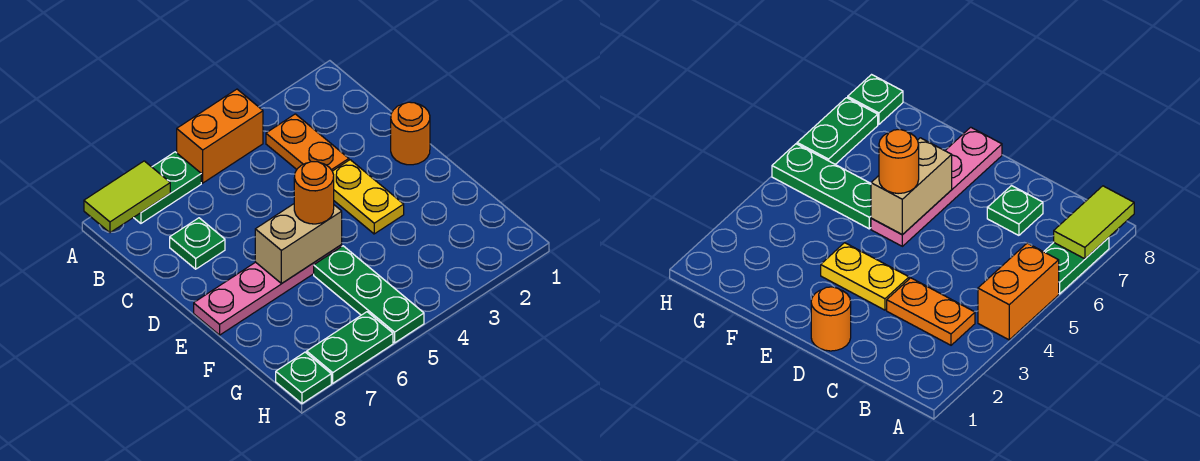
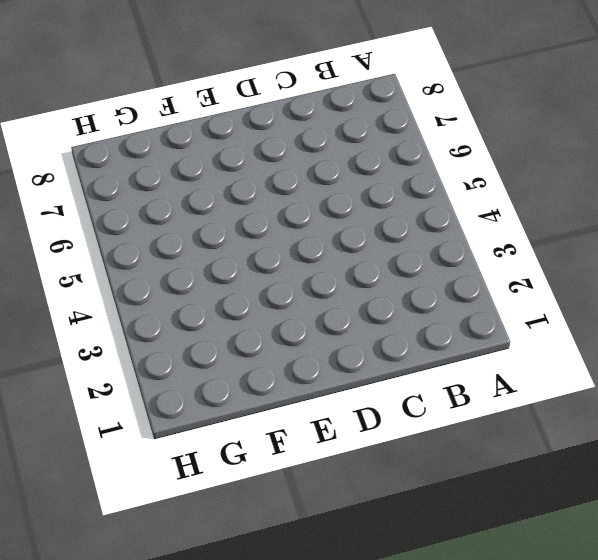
none -> orange brick A4:A5 level 1
none -> green plate A6:A7 level 1
none -> orange plate B3:C3 level 1

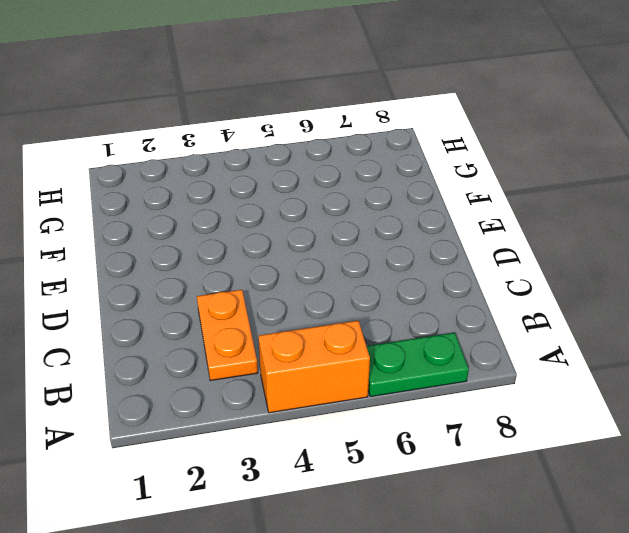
none -> green plate C7 level 1
none -> orange round brick D1 level 1
none -> yellow plate D3:E3 level 1

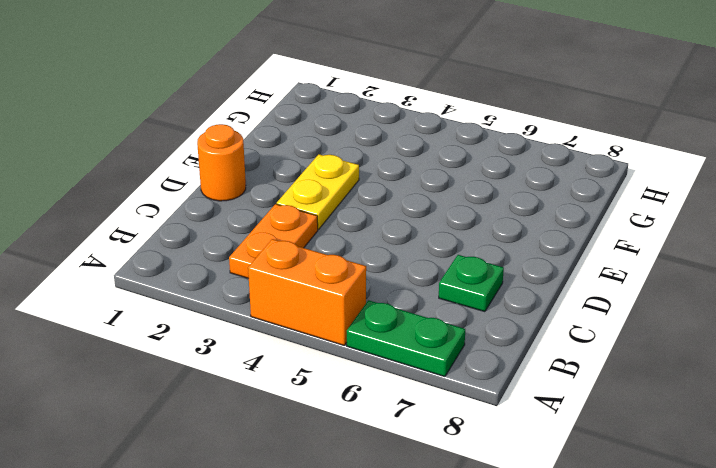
none -> pink plate E5:E8 level 1
none -> green plate F5:H5 level 1
none -> green plate H6:H7 level 1

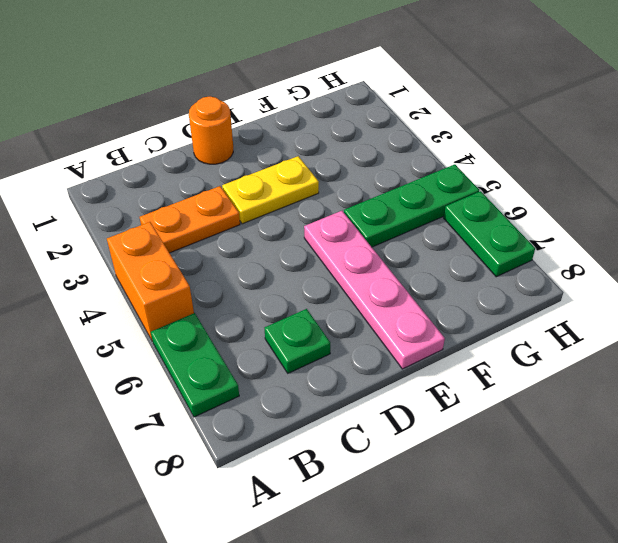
none -> green plate H8 level 1
none -> lime tile A7:A8 level 2
none -> tan brick E5:E6 level 2

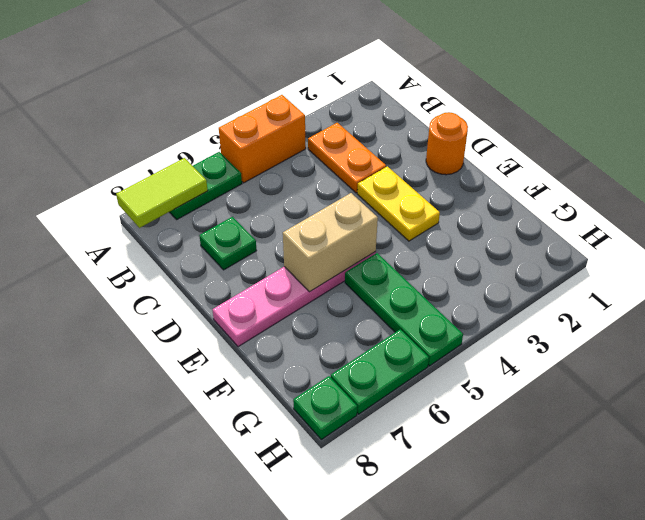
none -> orange round brick E5 level 3

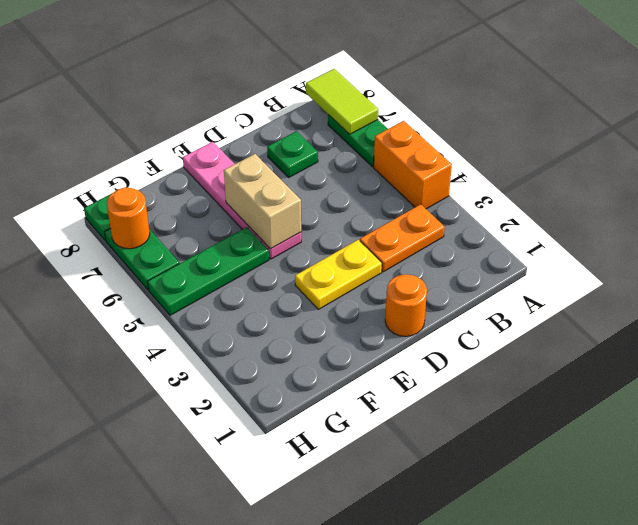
orange round brick H7 level 2 -> orange round brick E5 level 3

